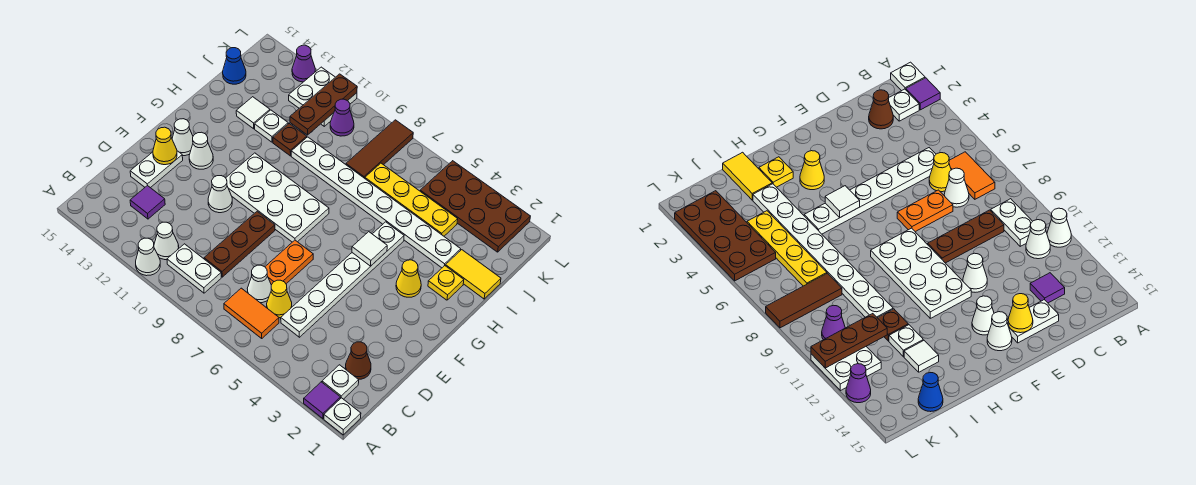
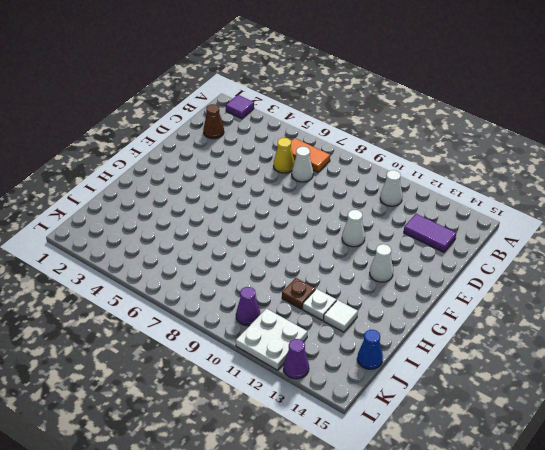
purple tile C13:C14 level 1 -> purple tile C13 level 1
none -> white plate A1 level 1
none -> white cone A11 level 1
none -> white plate B2 level 1
none -> white plate B9:B10 level 1

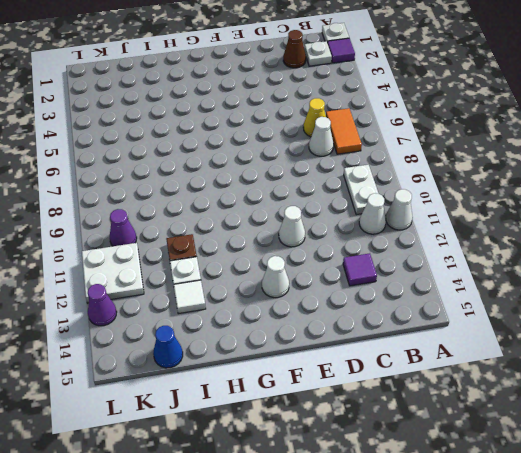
none -> white plate C5:H5 level 1
none -> brown plate C9:E9 level 1
none -> orange plate D7:E7 level 1
none -> white plate D14:E14 level 1

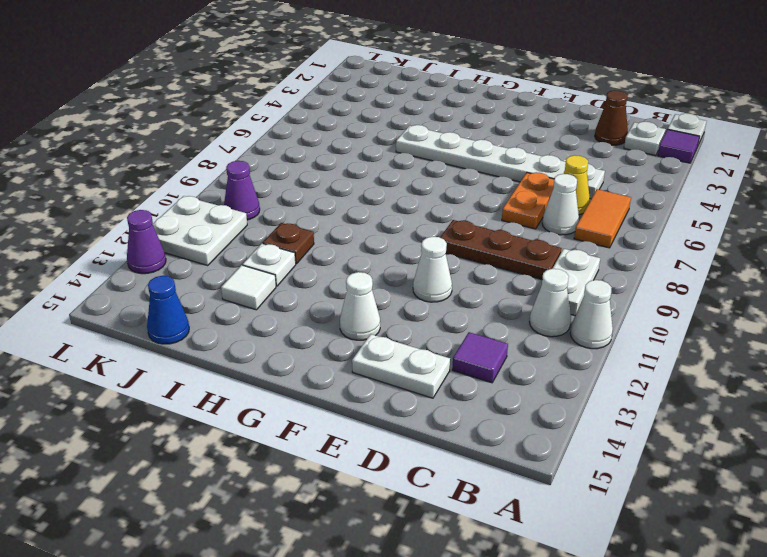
orange plate D6:D7 level 1 -> orange plate D7:E7 level 1
none -> white plate F8:G11 level 1
none -> white cone F14 level 1
none -> yellow cone G3 level 1
none -> yellow plate H2 level 1

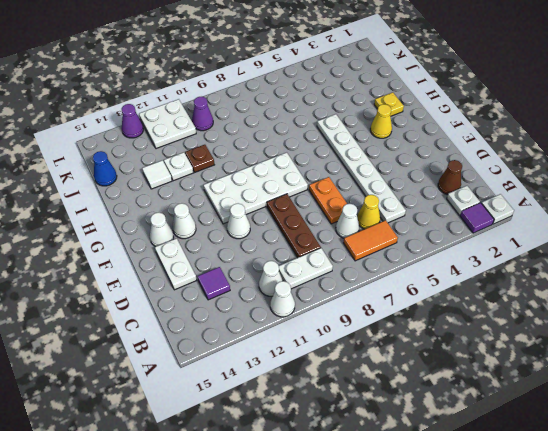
none -> yellow tile I1:I2 level 1
none -> white plate I3:I10 level 1
none -> yellow plate J4:J7 level 1
none -> brown tile J8:L8 level 1

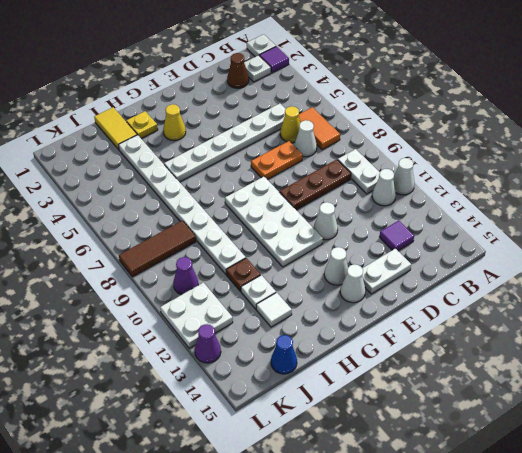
none -> yellow plate J4:J7 level 1
none -> brown plate K2:L5 level 1
none -> yellow cone E14 level 2
none -> white tile G5 level 2

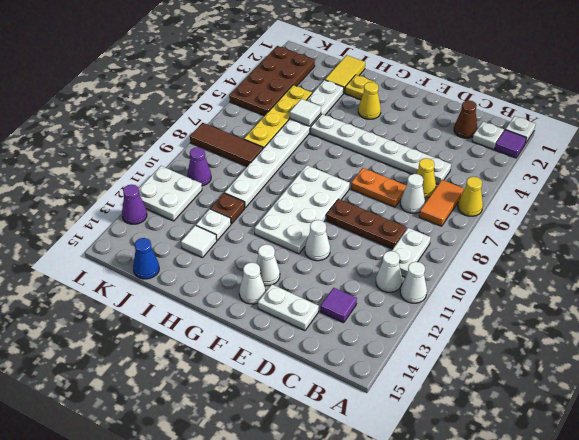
yellow cone A6 level 1 -> yellow cone E14 level 2
white tile I5 level 2 -> white tile G5 level 2
none -> brown plate J11:L11 level 2

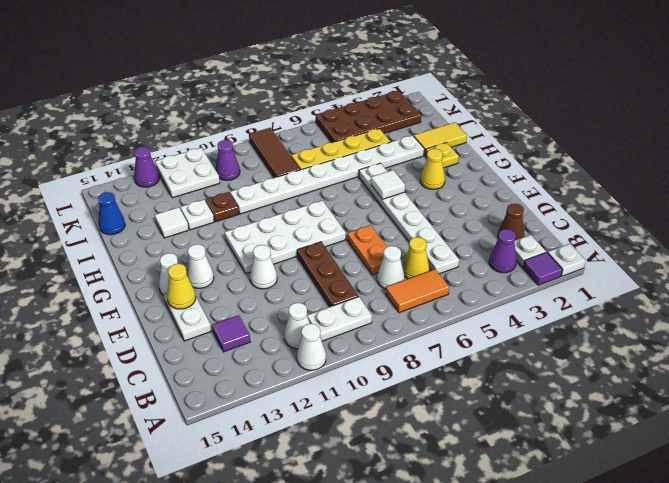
purple cone B3 level 1 -> none
none -> brown plate J11:L11 level 2

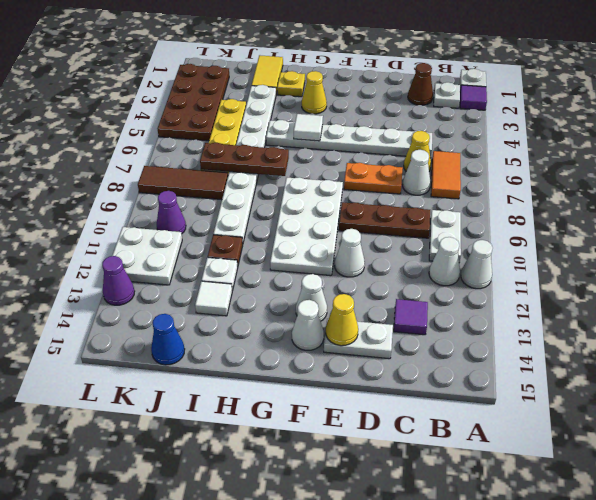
brown plate H7:J7 level 2 -> brown plate J11:L11 level 2

